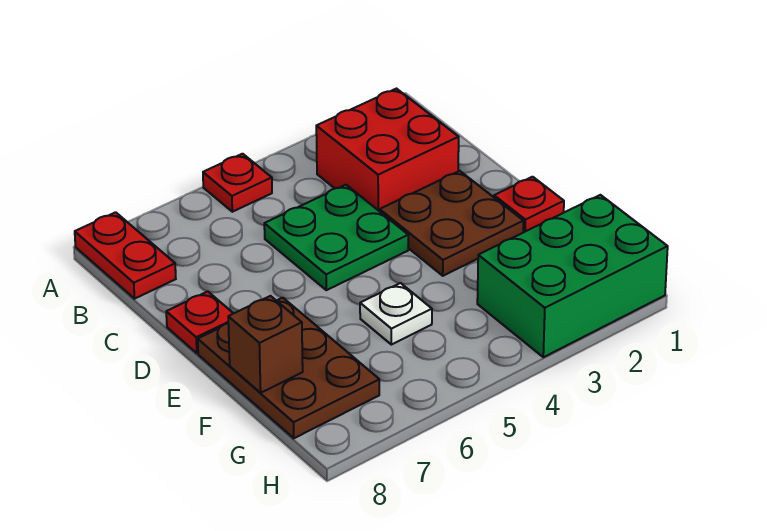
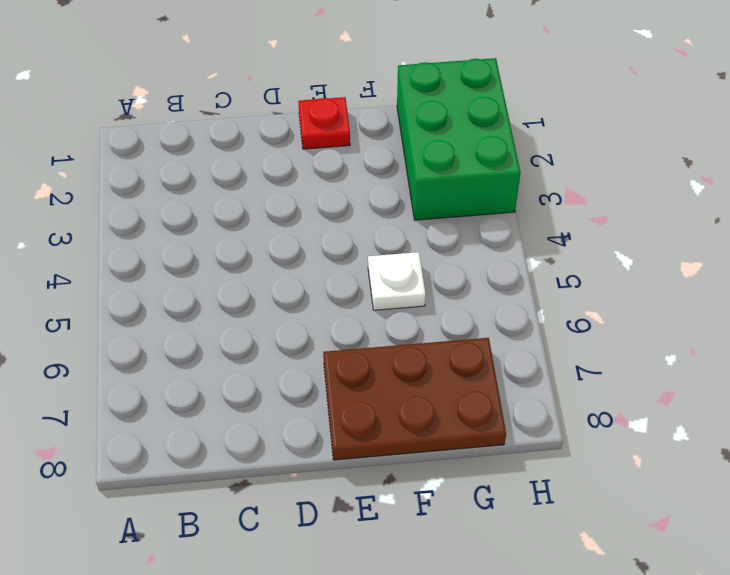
none -> red plate A5 level 1
none -> red plate A8:B8 level 1

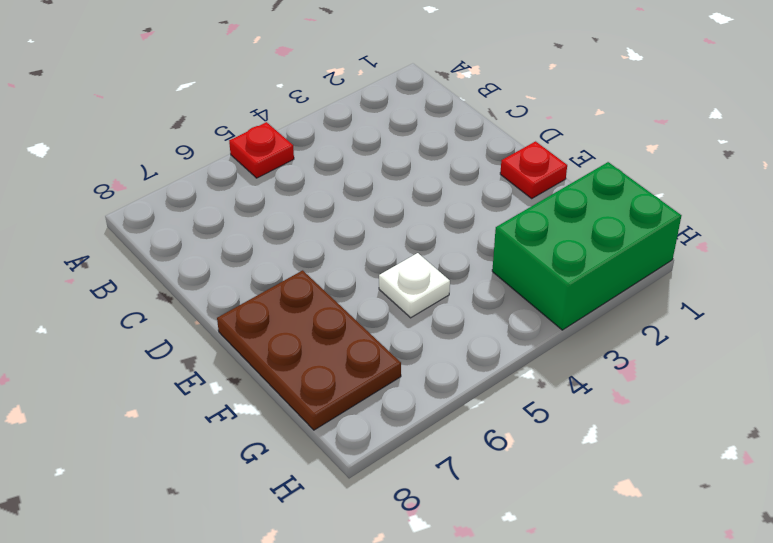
none -> red plate A8:B8 level 1
none -> red brick B2:C3 level 1

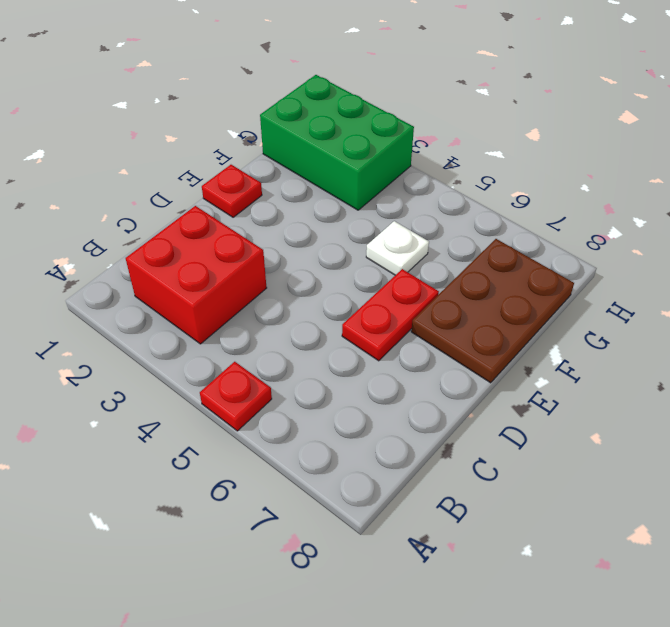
red plate D6:E6 level 1 -> red plate A8:B8 level 1
none -> green plate C4:D5 level 1
none -> brown plate D2:E3 level 1

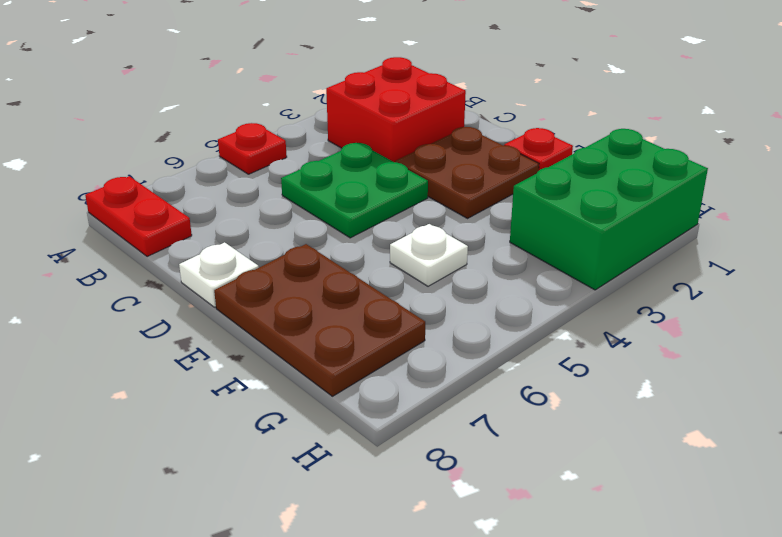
white plate D8 level 1 -> red plate D8 level 1
none -> brown brick F8 level 2

